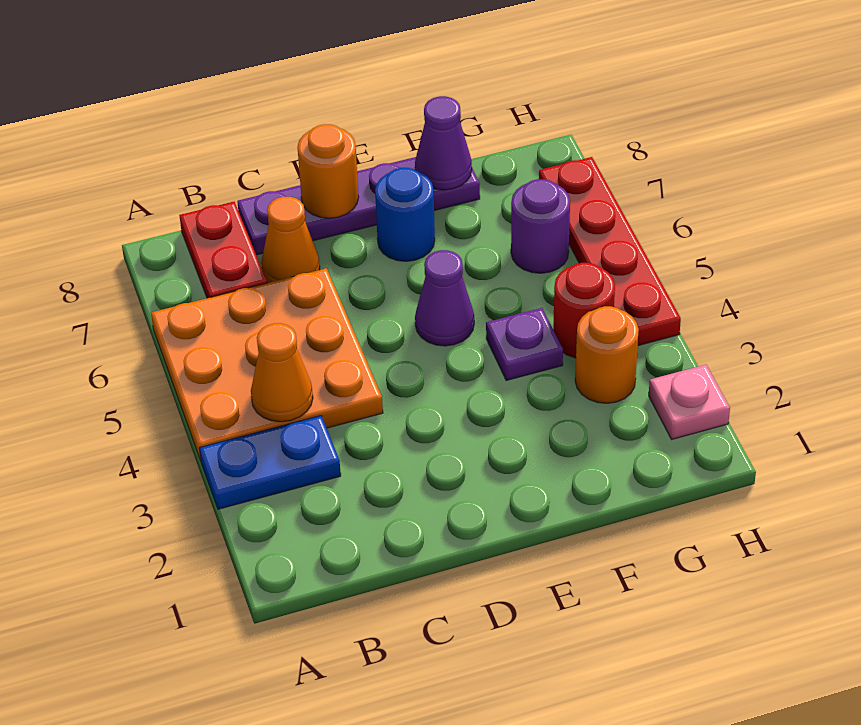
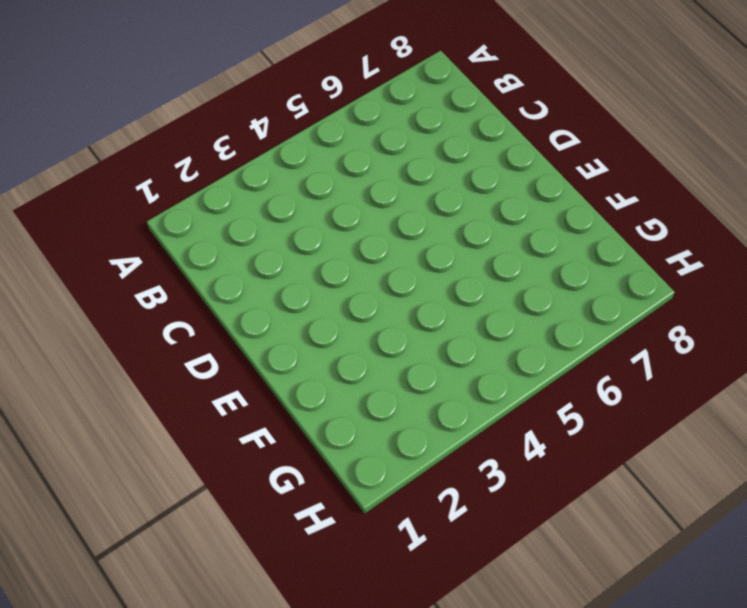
none -> blue plate A3:B3 level 1
none -> orange plate A4:C6 level 1
none -> red plate B7:B8 level 1

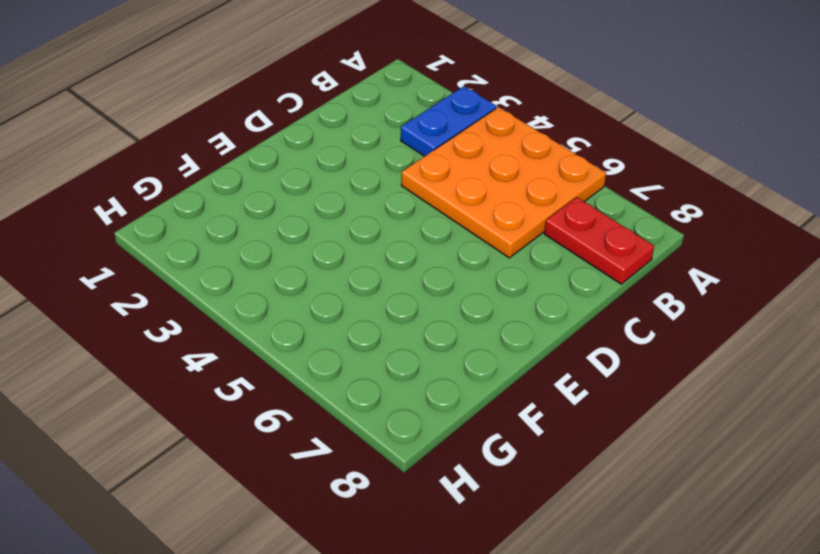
none -> orange cone C7 level 1
none -> purple plate C8:F8 level 1
none -> purple cone E5 level 1

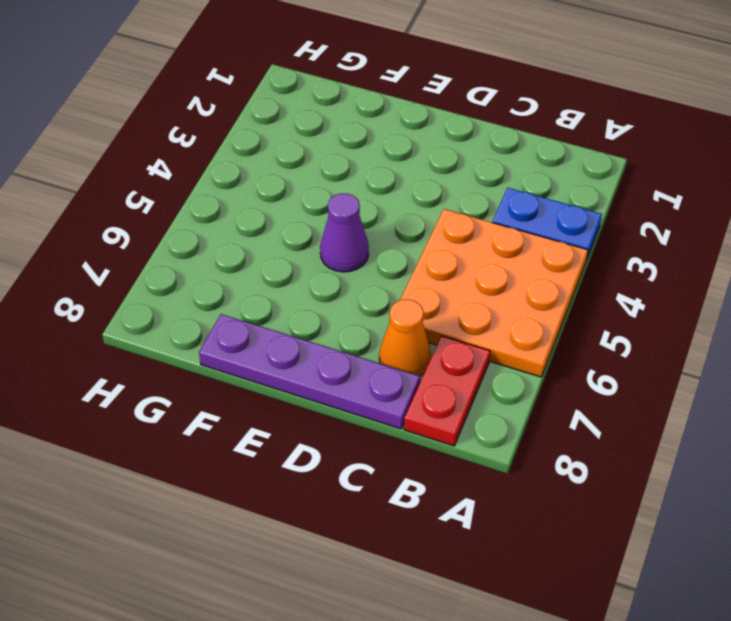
none -> blue round brick E7 level 1
none -> purple plate F4 level 1
none -> orange round brick G3 level 1

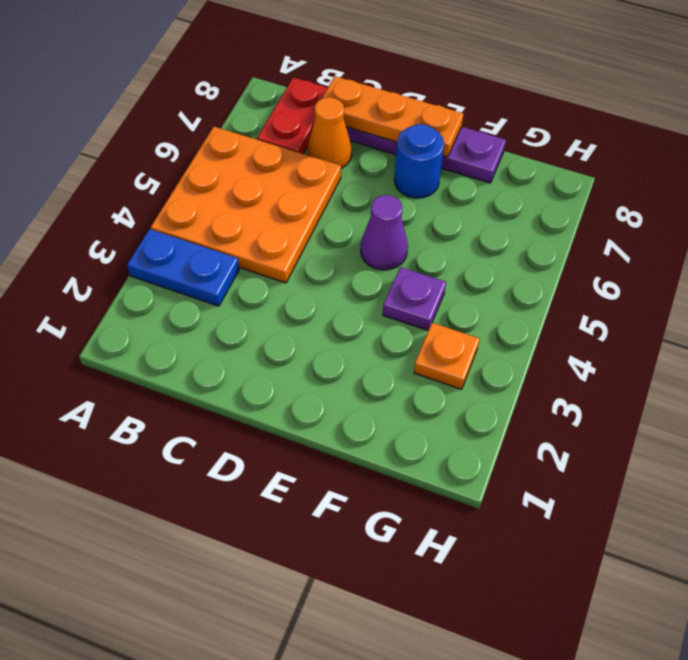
orange plate C8:E8 level 2 -> orange round brick D8 level 2
orange plate G3 level 1 -> orange round brick G3 level 1
none -> red round brick G4 level 1
none -> purple round brick G6 level 1
none -> pink plate H2 level 1

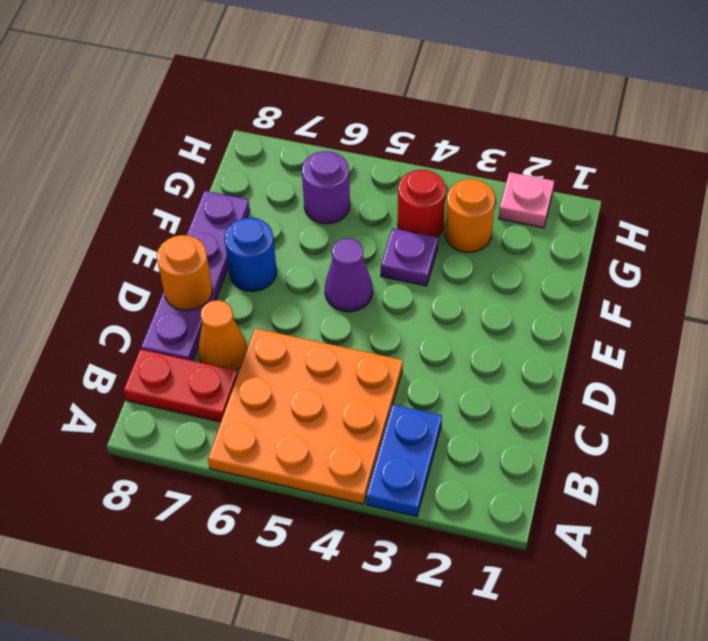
none -> red plate H4:H7 level 1
none -> orange cone B4 level 2
none -> purple cone F8 level 2

